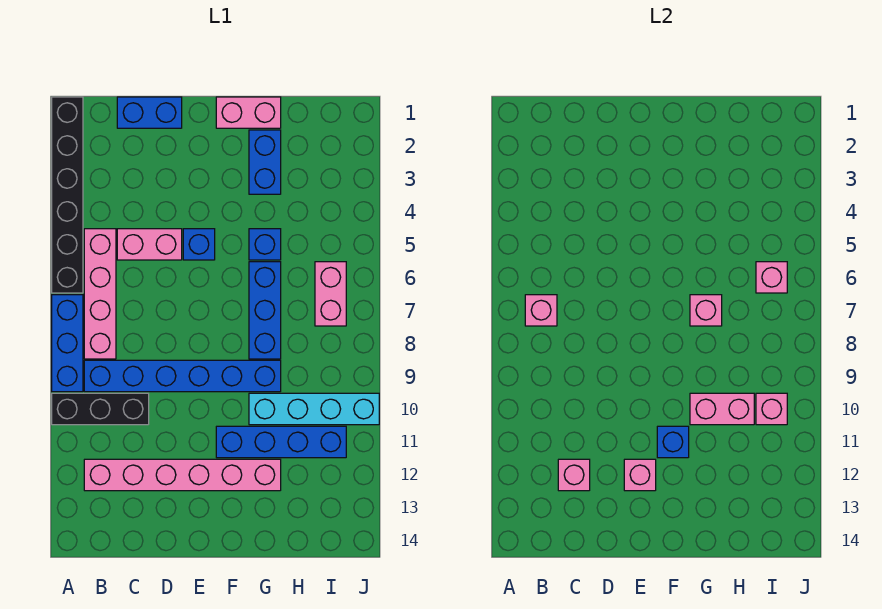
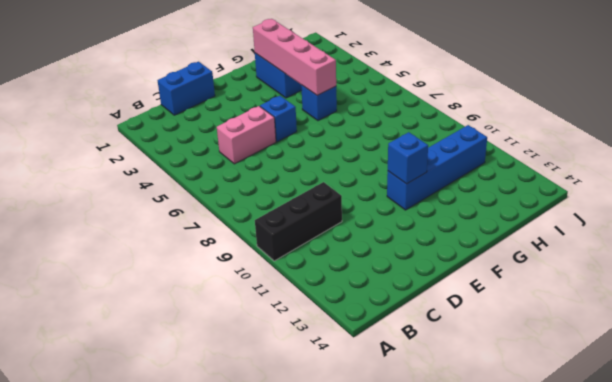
pink brick G2:G5 level 2 -> pink brick B5:B8 level 1
none -> black brick A1:A6 level 1
none -> blue brick A7:A9 level 1
none -> blue brick B9:G9 level 1

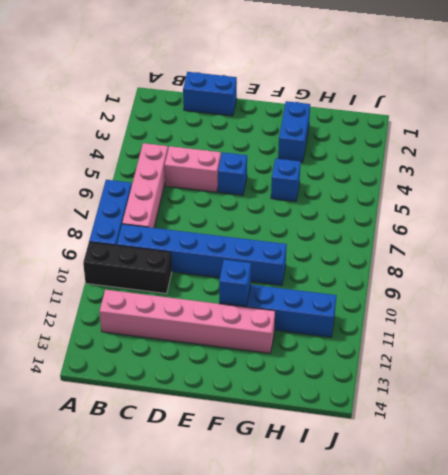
none -> black brick A1:A6 level 1
none -> pink brick F1:G1 level 1
none -> blue brick G6:G8 level 1

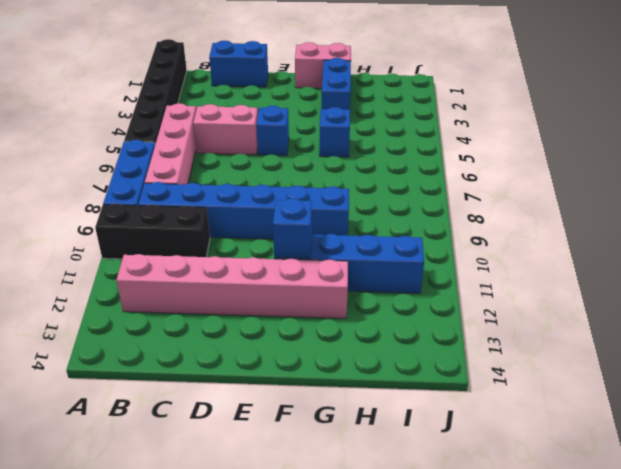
none -> blue brick G6:G8 level 1
none -> cyan brick G10:J10 level 1
none -> pink brick I6:I7 level 1

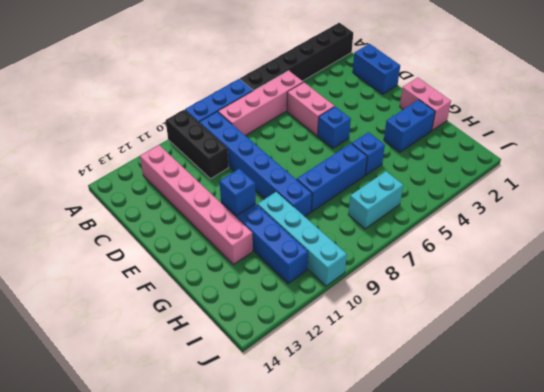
cyan brick I6:I7 level 1 -> pink brick I6:I7 level 1
none -> pink brick B7 level 2
none -> pink brick C12 level 2
none -> pink brick E12 level 2

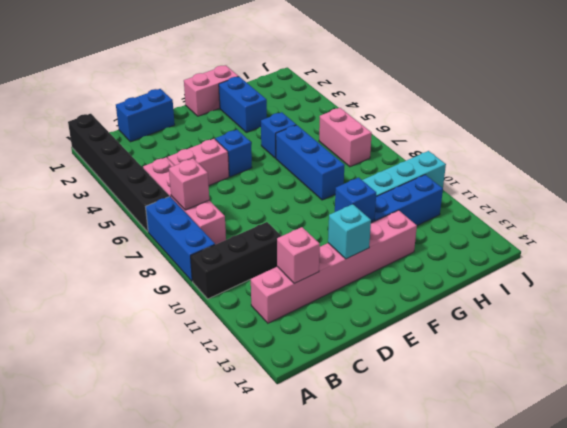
cyan brick E12 level 2 -> pink brick E12 level 2
none -> blue brick B9:G9 level 1
none -> pink brick G7 level 2
none -> pink brick G10:H10 level 2

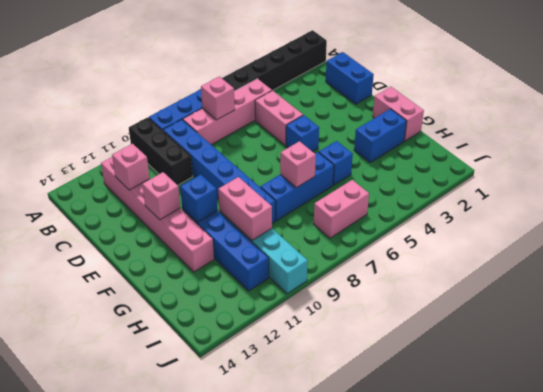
none -> pink brick I6 level 2
none -> pink brick I10 level 2

